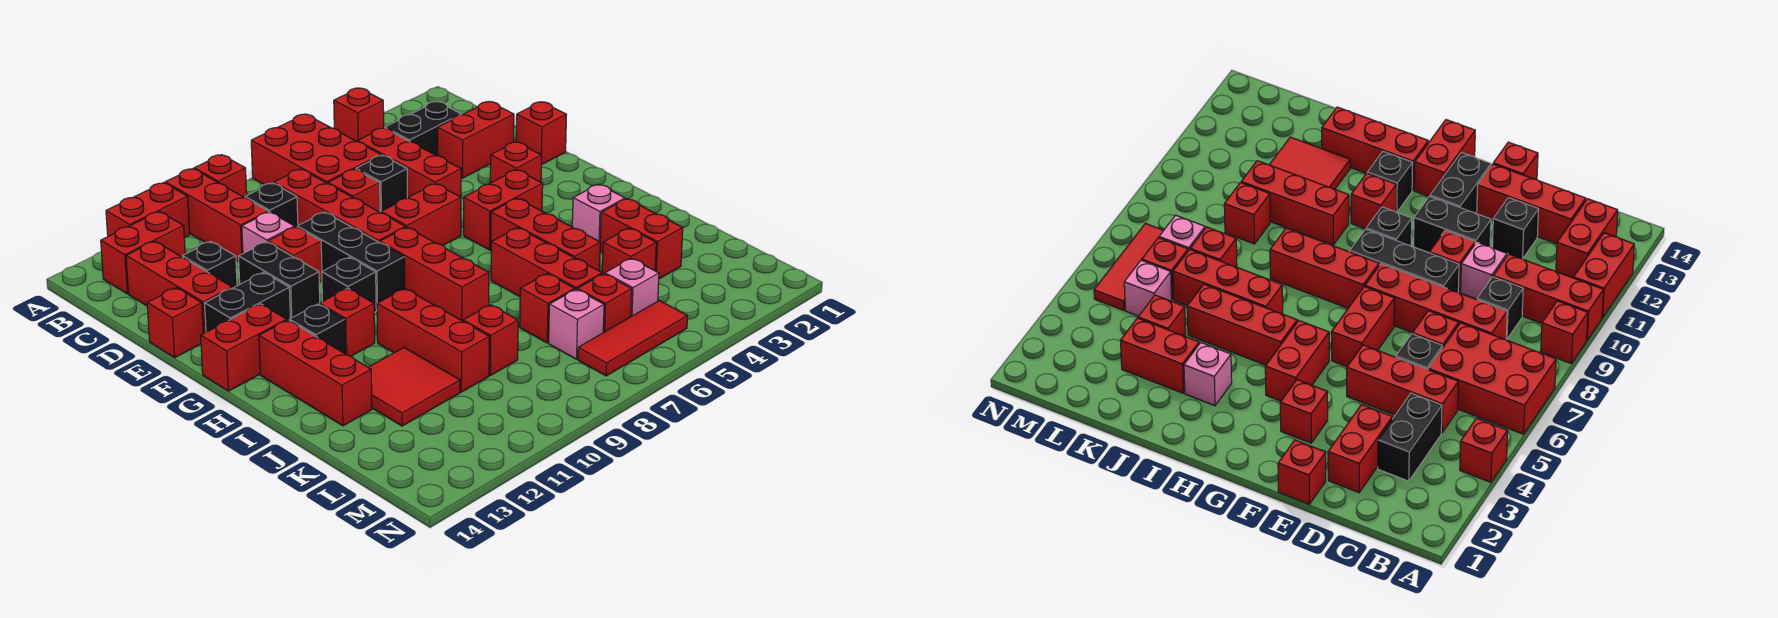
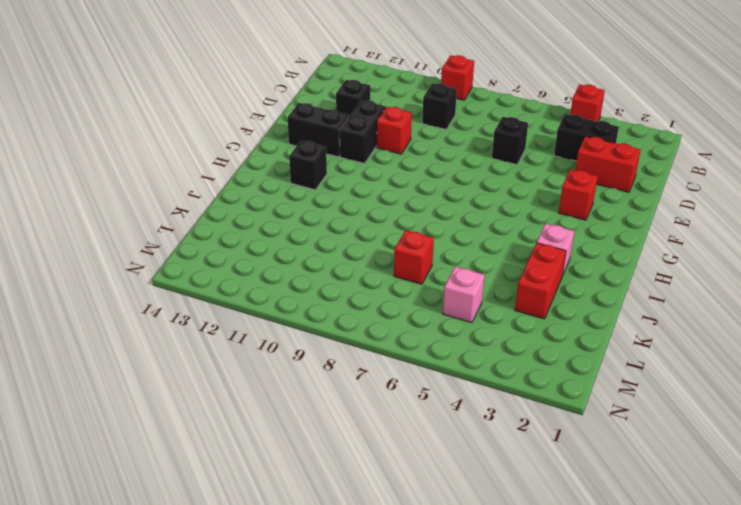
none -> red brick A6:C7 level 1
none -> red brick A10:C10 level 1
none -> red brick A11:A12 level 1
none -> red brick B12:B13 level 1

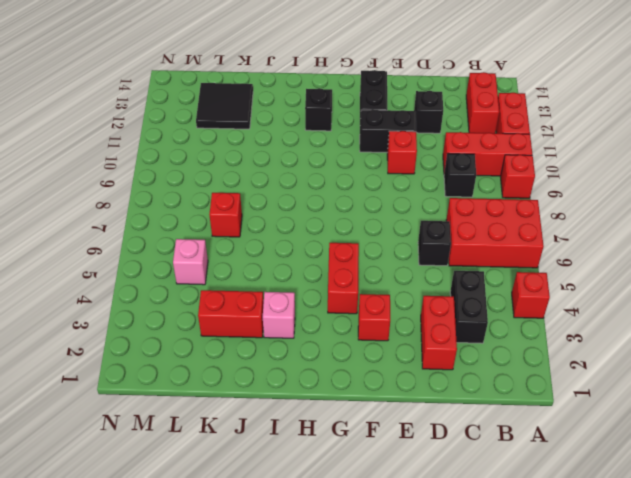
black tile K12:L13 level 1 -> red tile J11:K12 level 1
none -> red brick C5:E5 level 1
none -> red brick C8:F8 level 1
none -> red brick C13:E13 level 1
none -> red brick D7 level 1

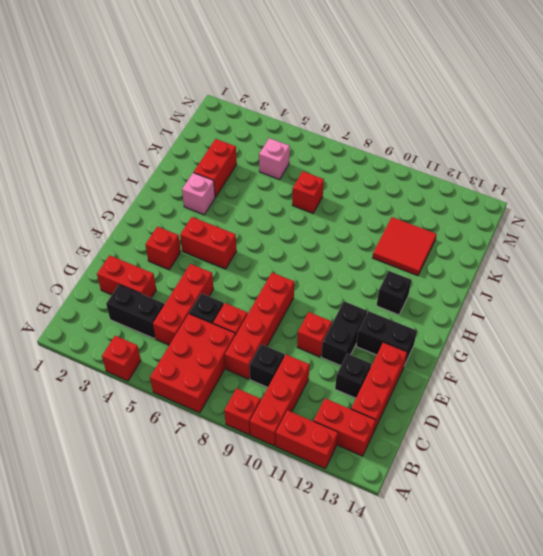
none -> pink brick D10 level 1
none -> red brick E1 level 1
none -> black brick E9:G9 level 1
none -> red brick E14 level 1

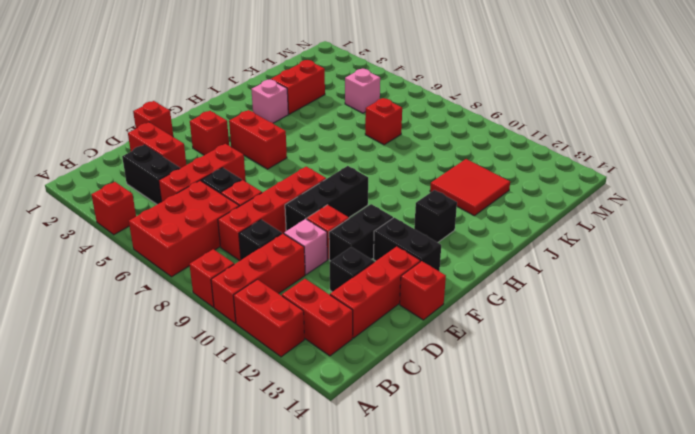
none -> red brick F6:F7 level 1
none -> red brick G8:I8 level 1
none -> black brick G10 level 1
none -> red brick G13:G14 level 1

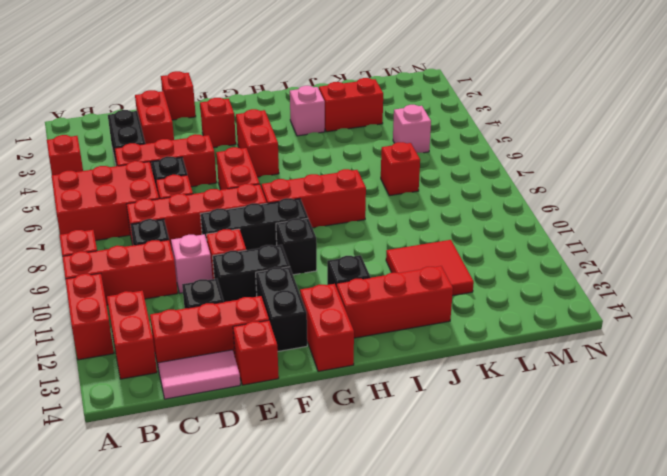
pink tile C14:D14 level 1 -> none
none -> red brick H5:J5 level 1
none -> red brick H11 level 1
none -> red brick I6:K6 level 1
none -> red brick I10:K10 level 1

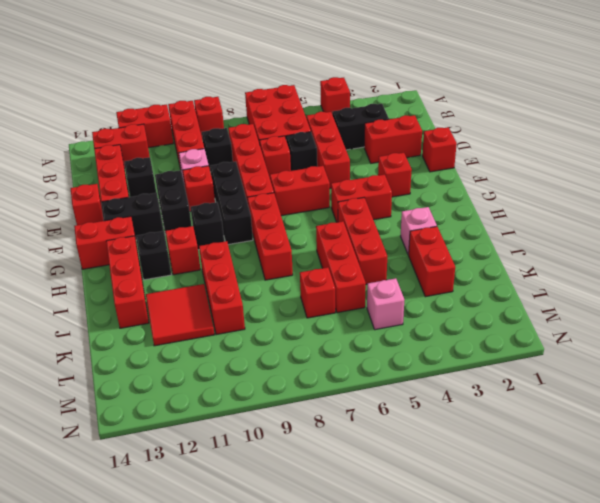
none -> red brick K4 level 1
none -> red brick K9 level 1
none -> red brick L6 level 1
none -> pink brick L7 level 1

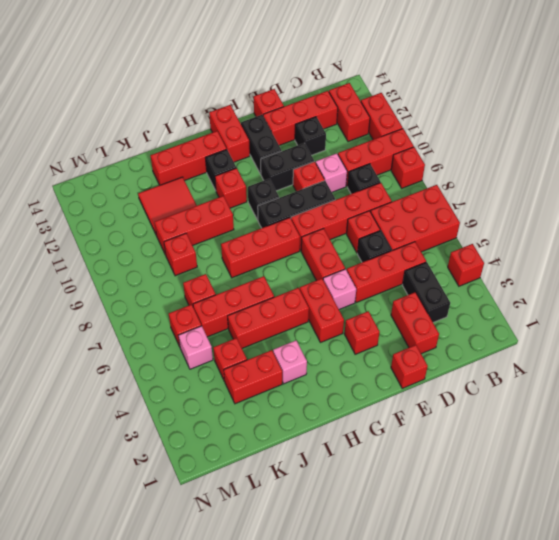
pink brick F5 level 1 -> pink brick L7 level 1
none -> red tile M5:M7 level 1

